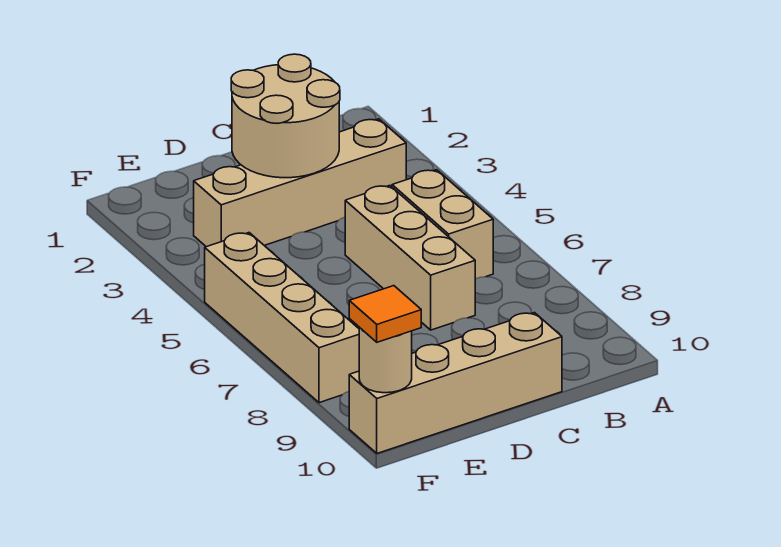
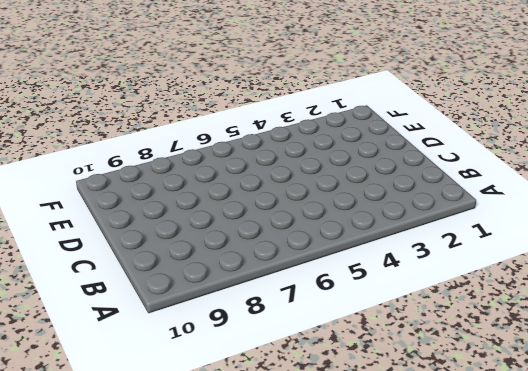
none -> tan brick B3:E3 level 1
none -> tan brick B5:B6 level 1

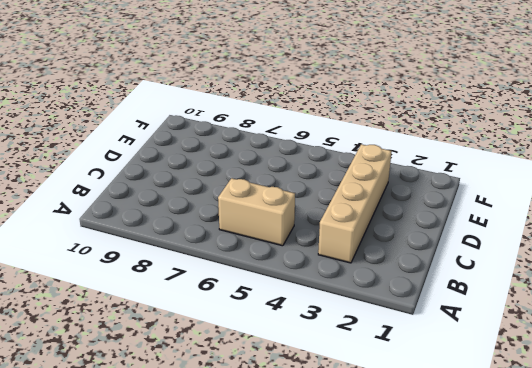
none -> tan brick C5:C7 level 1
none -> tan brick C10:F10 level 1

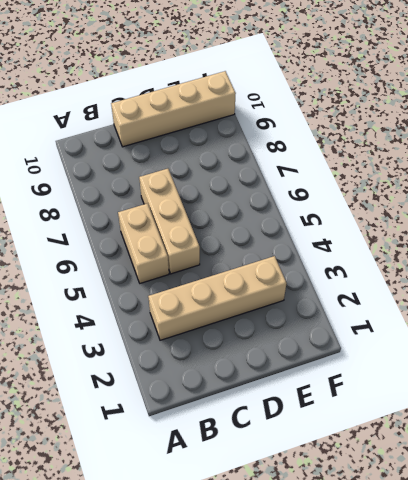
none -> tan brick F5:F8 level 1
none -> tan round brick C2:D3 level 2

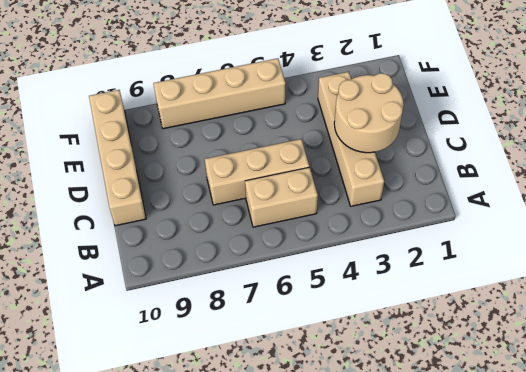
none -> tan round brick F10 level 2
none -> orange tile F10 level 3

